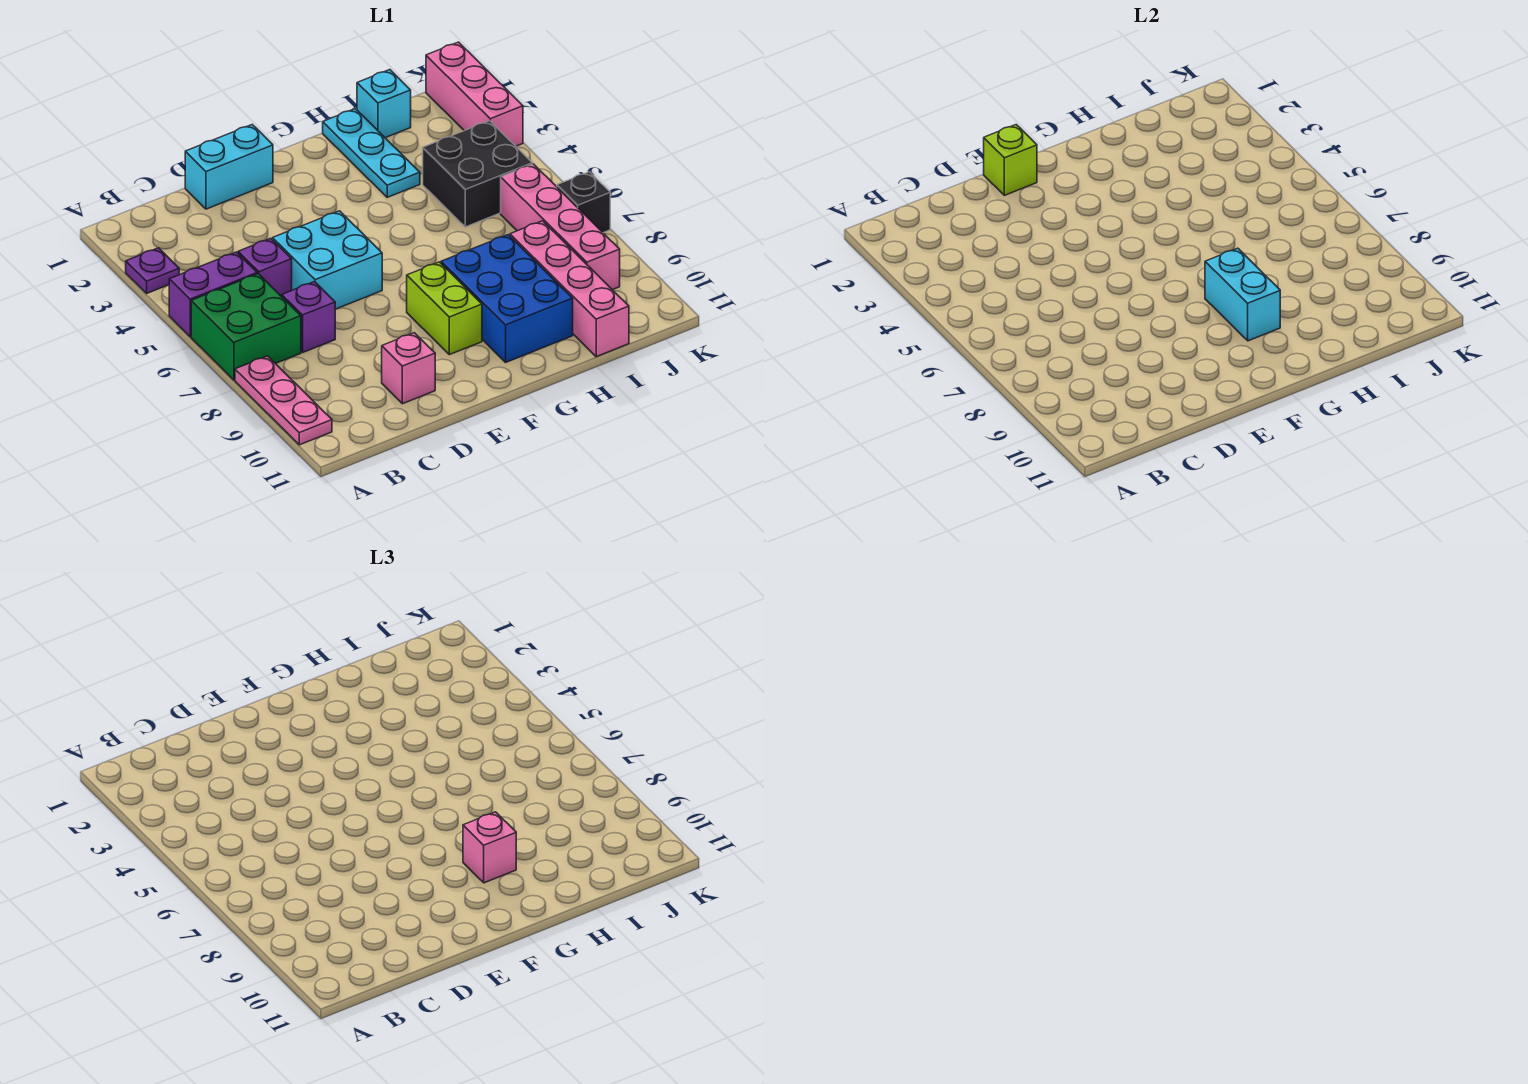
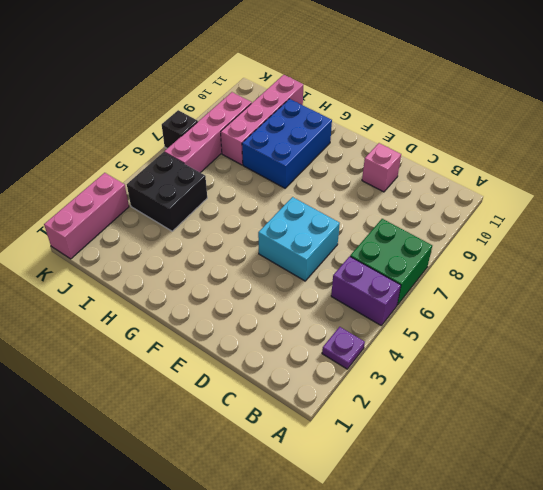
none -> pink plate A8:A10 level 1
none -> purple brick C5 level 1
none -> purple brick C7 level 1

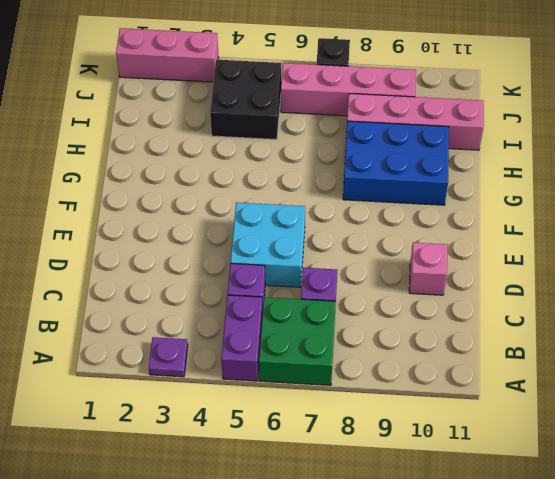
none -> pink plate A8:A10 level 1
none -> cyan brick D1:E1 level 1
none -> lime brick F8:F9 level 1

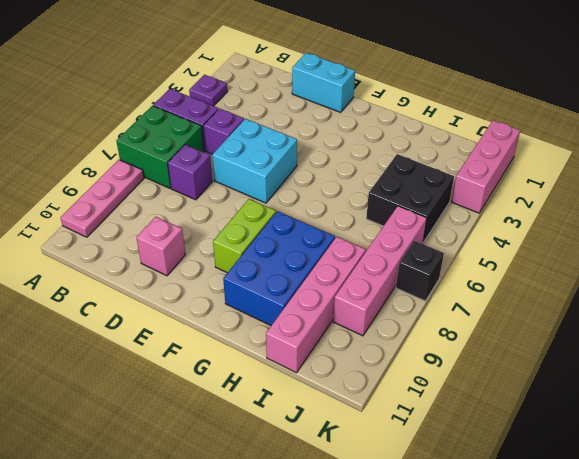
none -> cyan plate H1:H3 level 1
none -> cyan brick I1 level 1
none -> lime brick E1 level 2

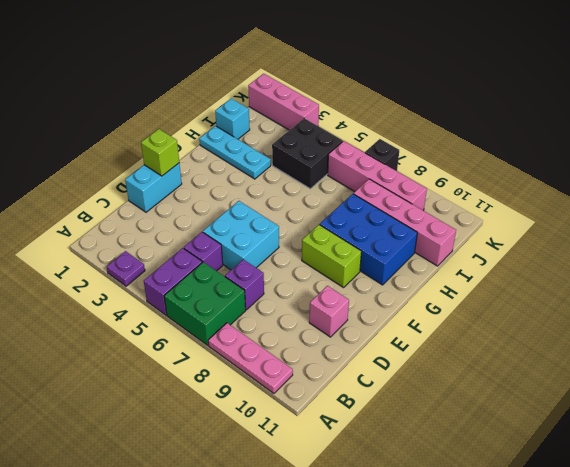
none -> cyan brick G8:G9 level 2
none -> pink brick G9 level 3

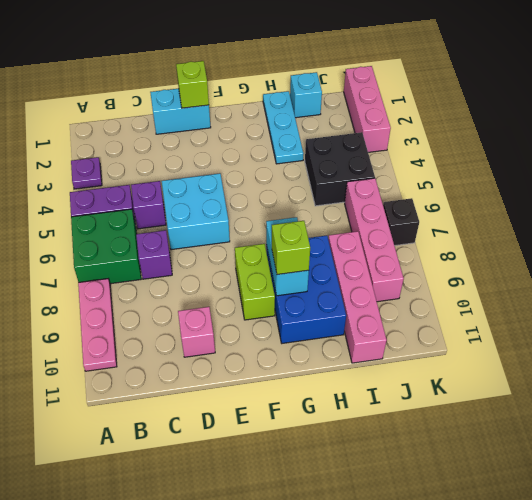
lime brick G9 level 3 -> pink brick G9 level 3

